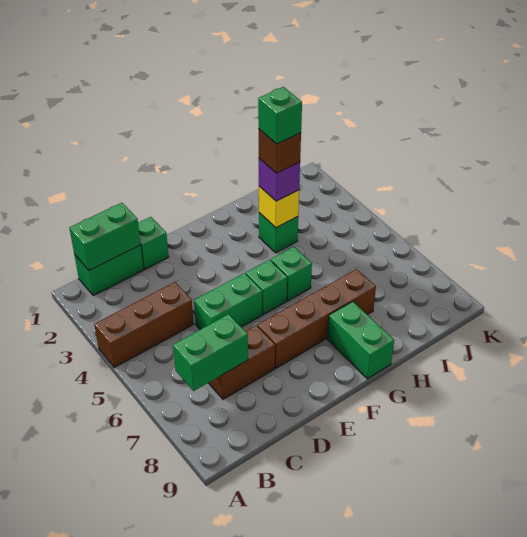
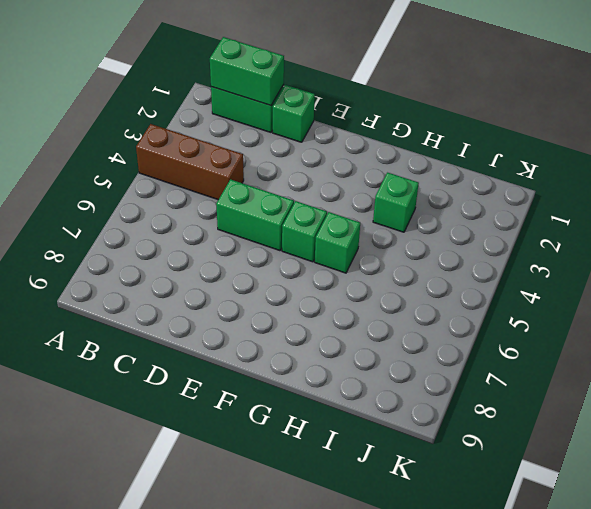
none -> brown brick C7:D7 level 1
none -> brown brick E7:H7 level 1
none -> green brick G8:G9 level 1

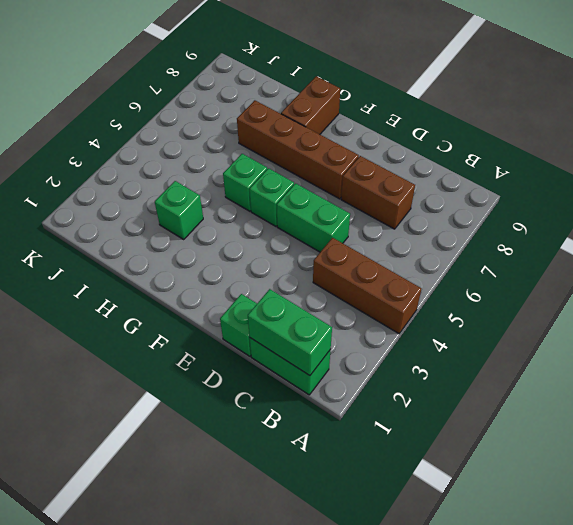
brown brick G8:G9 level 1 -> green brick G8:G9 level 1
none -> green brick B7:C7 level 2
none -> yellow brick H3 level 2
none -> purple brick H3 level 3

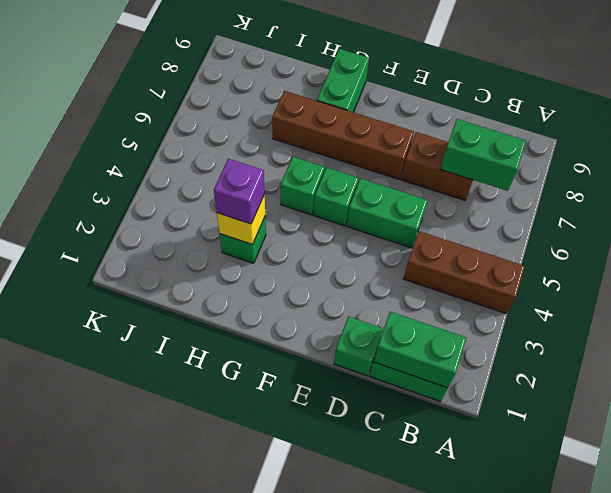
none -> brown brick H3 level 4
none -> green brick H3 level 5

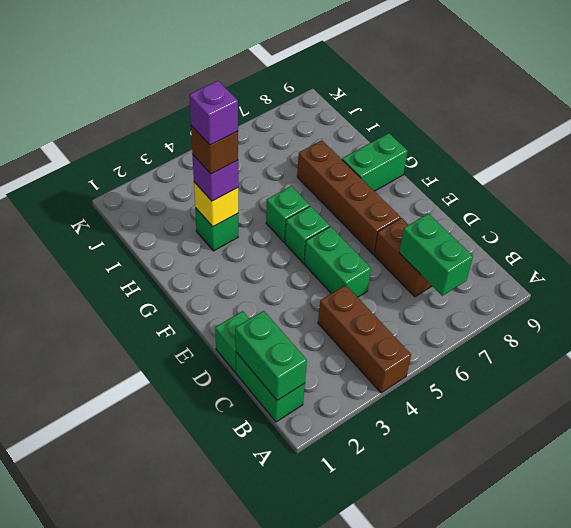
purple brick H3 level 5 -> green brick H3 level 5

